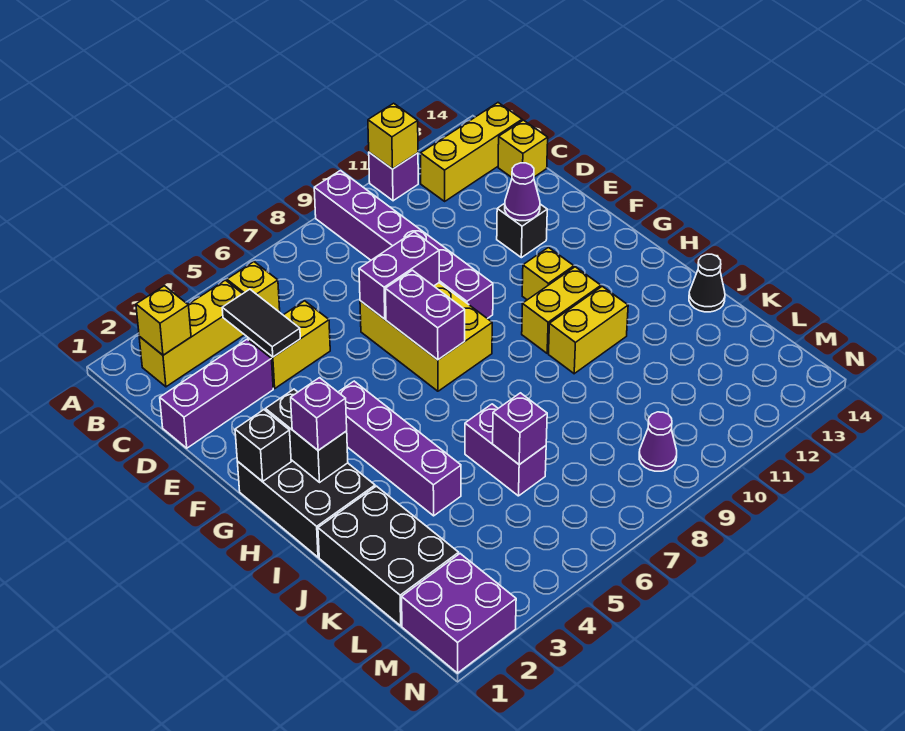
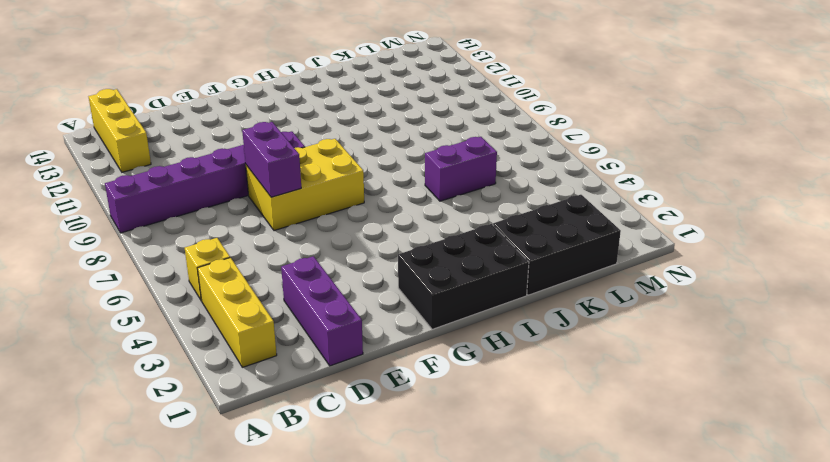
none -> purple brick A11 level 1
none -> yellow brick C14 level 1
none -> yellow brick D4:D5 level 1
none -> black brick E12 level 1

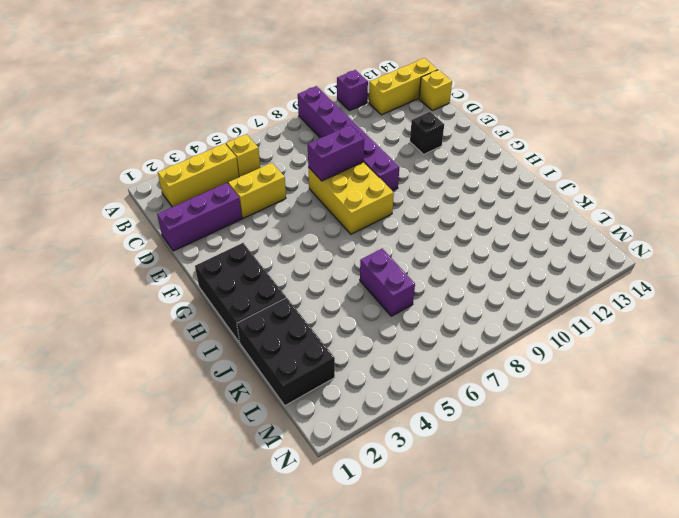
none -> purple brick G4:J4 level 1
none -> yellow brick G11 level 1
none -> yellow brick H10:H11 level 1
none -> yellow brick I10:I11 level 1

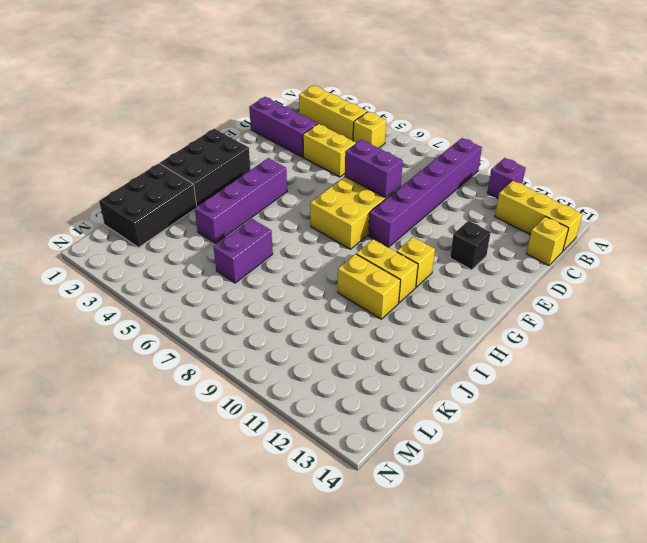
none -> black cone J14 level 1
none -> purple brick M1:N2 level 1
none -> purple cone M9 level 1
none -> yellow brick A11 level 2

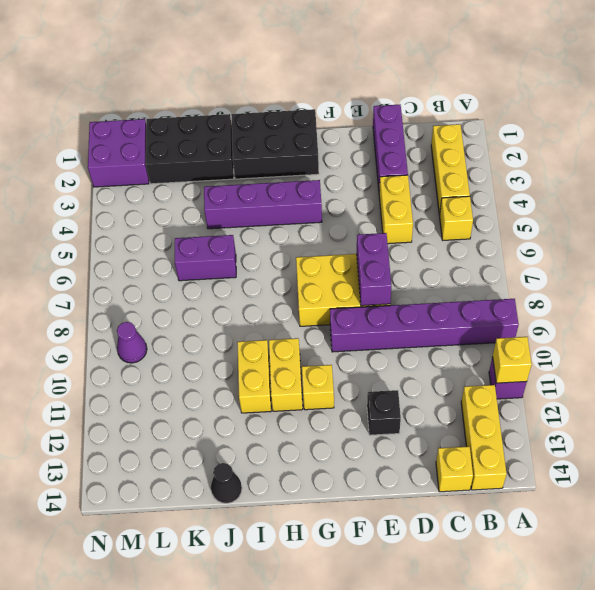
none -> yellow brick B2 level 2
none -> black tile C4:D4 level 2
none -> purple cone E12 level 2
none -> purple brick F7:G7 level 2

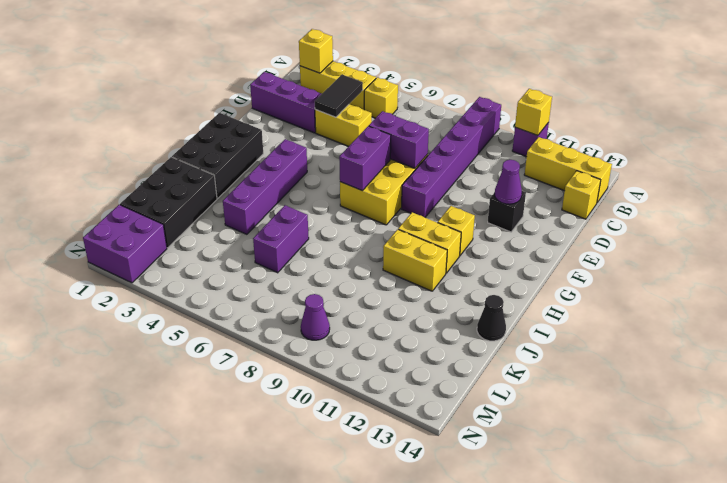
none -> black brick G1 level 2
none -> black brick G2:H2 level 2
none -> purple brick K6 level 2
none -> purple brick H2 level 3

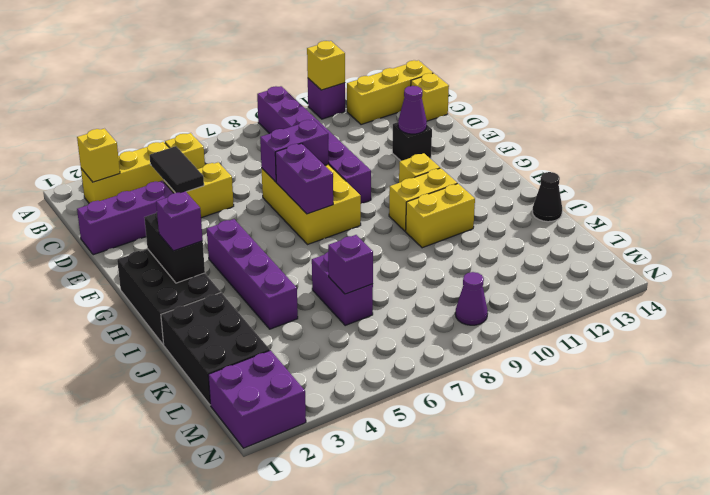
none -> black brick G1 level 2

